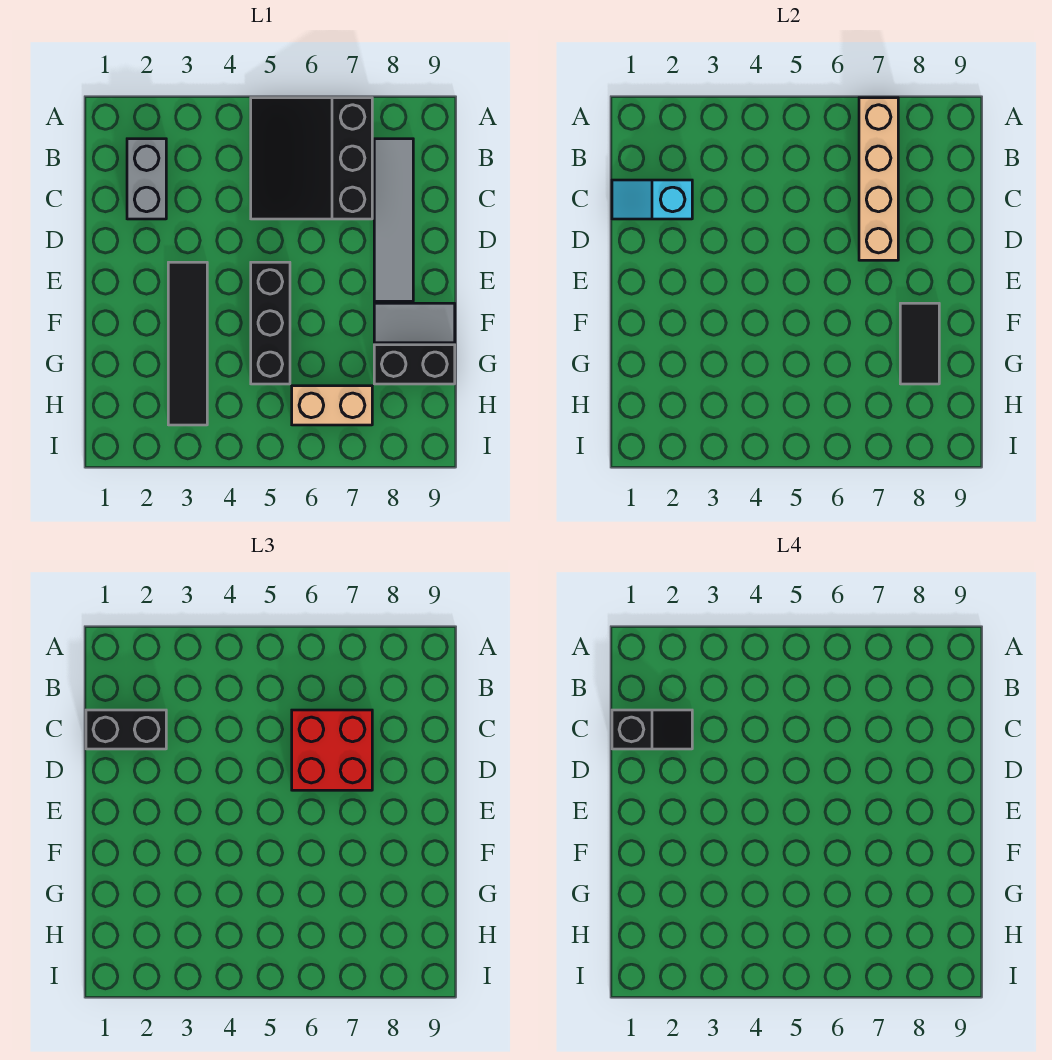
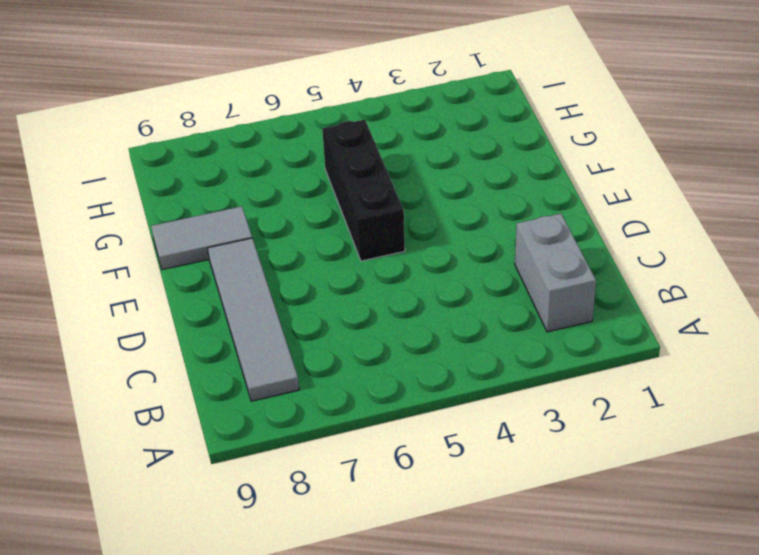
none -> black slope A5:C7 level 1 top 7
none -> black tile E3:H3 level 1
none -> black brick G8:G9 level 1

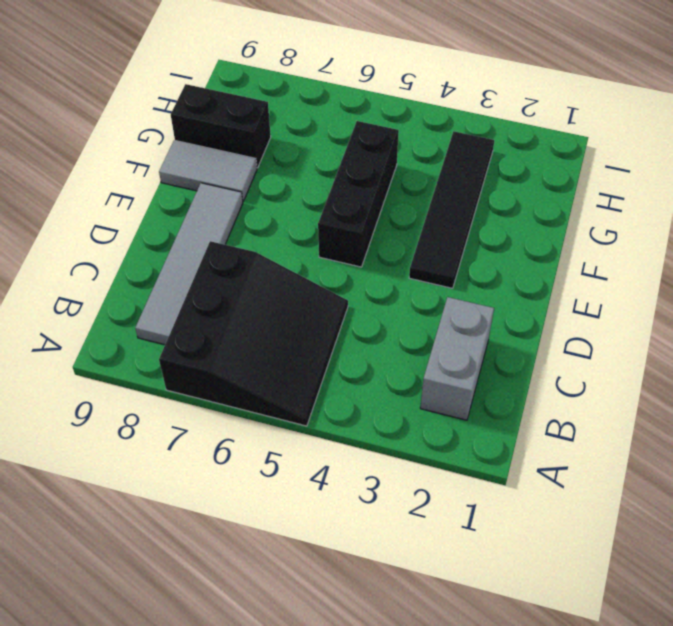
none -> tan brick H6:H7 level 1
none -> tan brick A7:D7 level 2
none -> cyan slope C1:C2 level 2 top 2

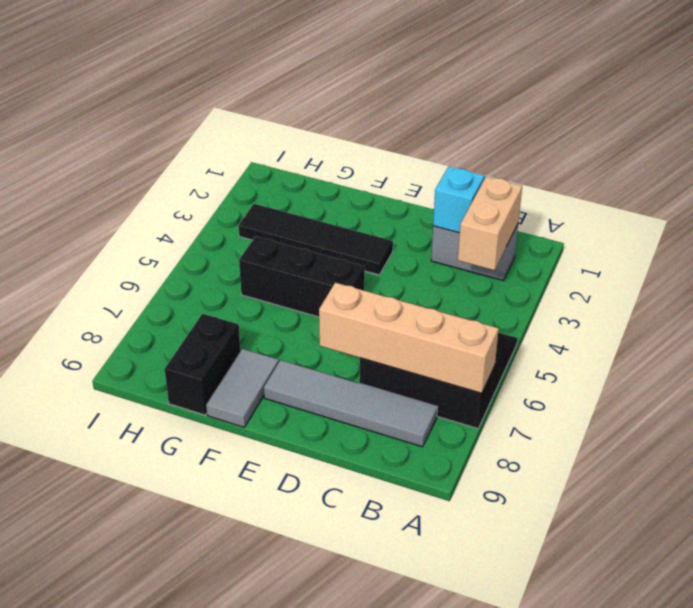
tan brick B2:B3 level 2 -> tan brick H6:H7 level 1
none -> black tile F8:G8 level 2
none -> black brick C1:C2 level 3
none -> red brick C6:D7 level 3

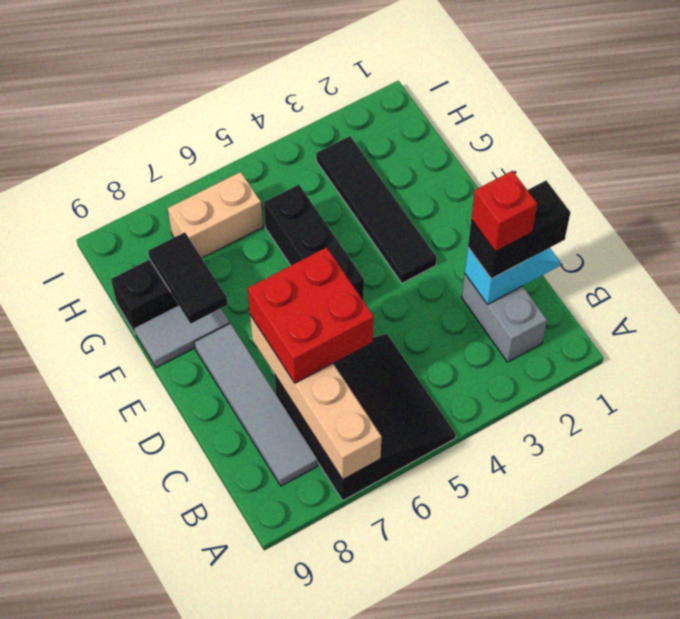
red brick C2 level 4 -> black slope C1:C2 level 4 top 1

